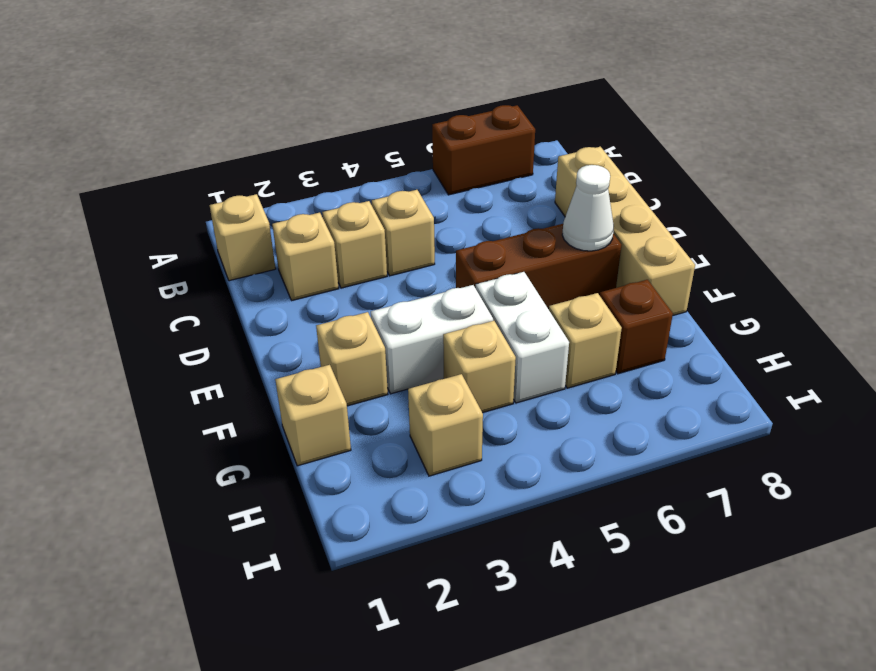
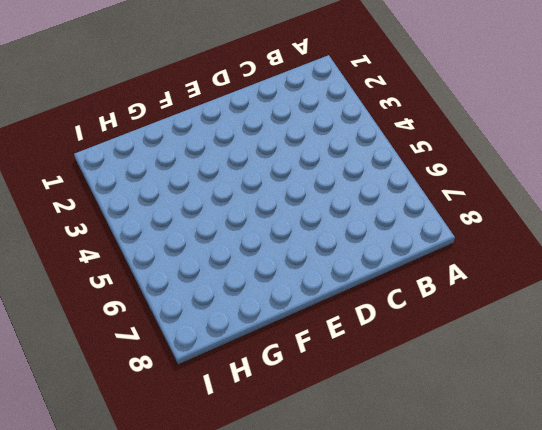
none -> brown brick A6:A7 level 1
none -> tan brick B1 level 1
none -> tan brick C2 level 1

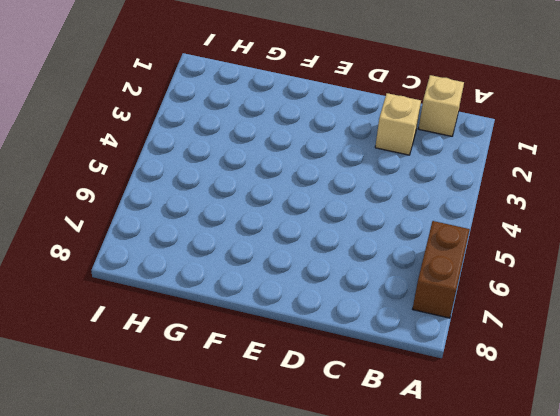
none -> tan brick C3 level 1
none -> tan brick C4 level 1
none -> tan brick C8:F8 level 1

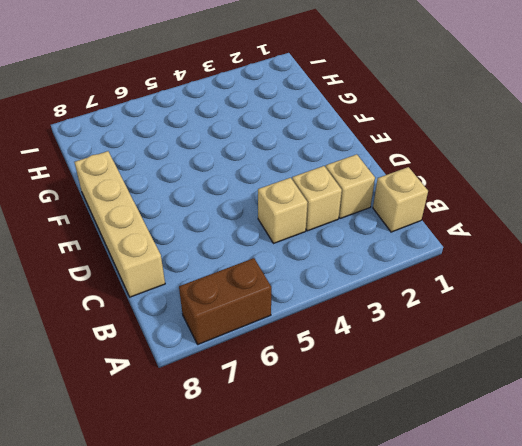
none -> brown brick E5:E7 level 1
none -> tan brick F2 level 1
none -> white brick F3:F4 level 1

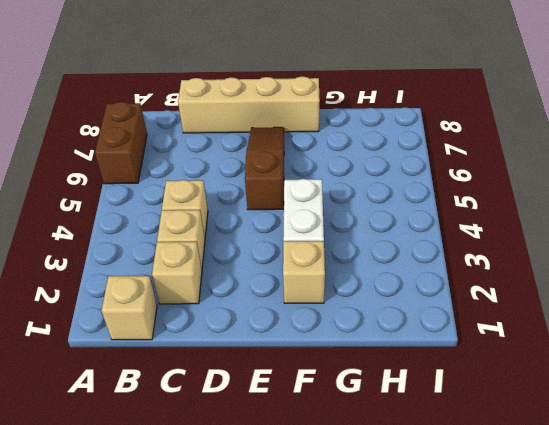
brown slope E5:E7 level 1 top 5 -> brown brick E5:E7 level 1
none -> white brick F5:G5 level 1
none -> tan brick G1 level 1
none -> tan brick G4 level 1

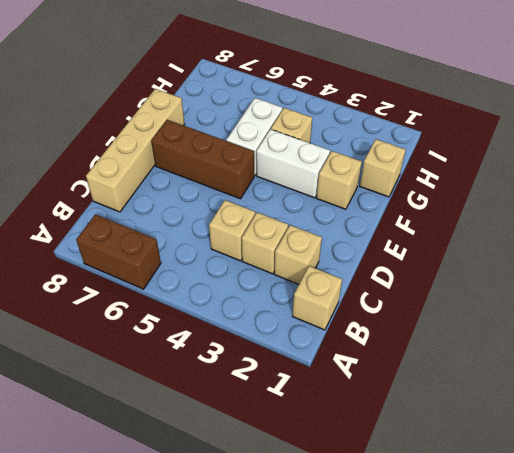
none -> tan brick G6 level 1
none -> brown brick G7 level 1
none -> tan brick H3 level 1

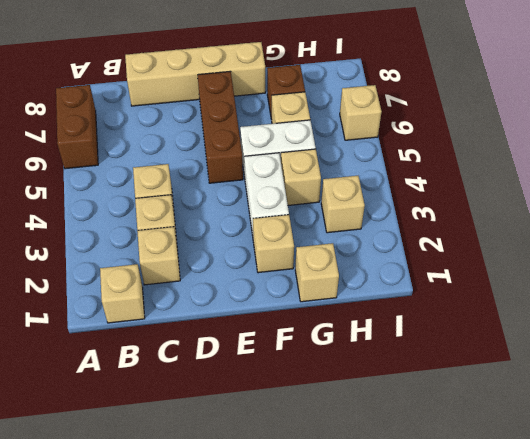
tan brick I6 level 1 -> none
none -> white cone E7 level 2

